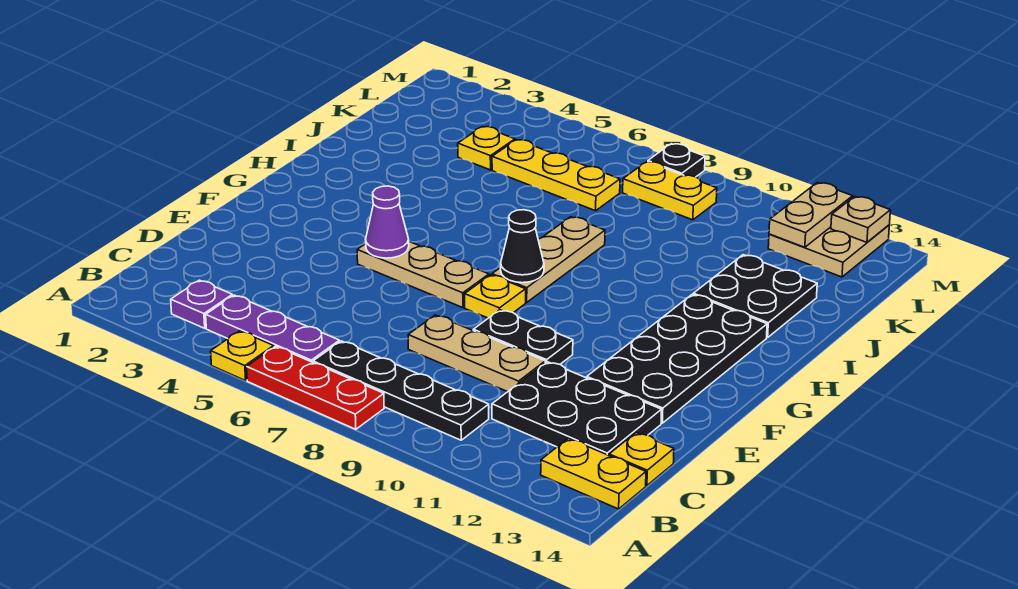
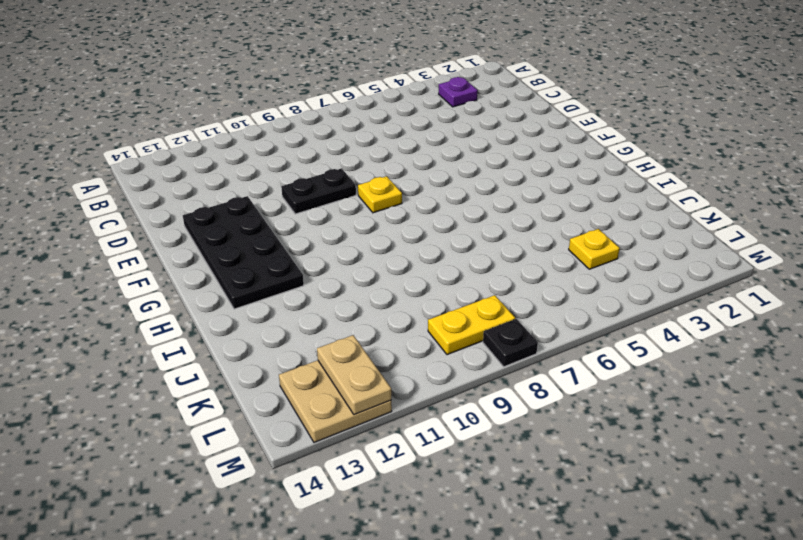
none -> yellow plate A5 level 1
none -> red plate A6:A8 level 1
none -> purple plate B4:B6 level 1

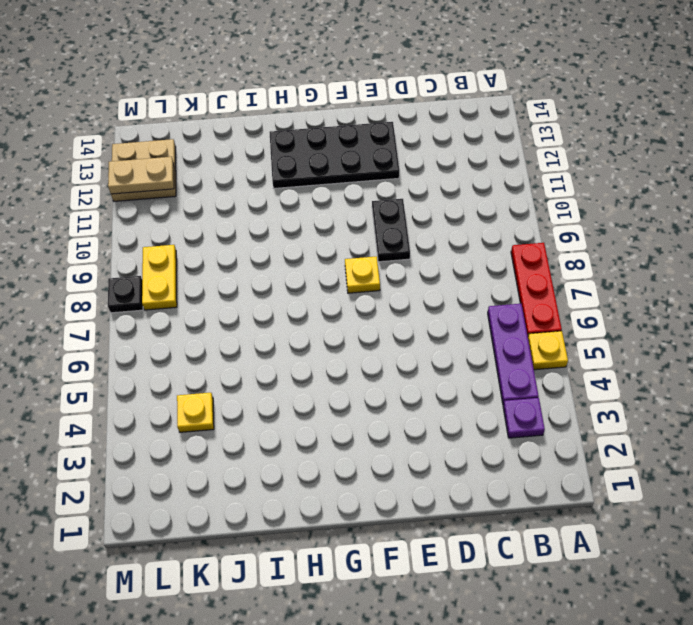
none -> black plate B7:B10 level 1
none -> yellow plate B13:B14 level 1
none -> black plate C11:D13 level 1

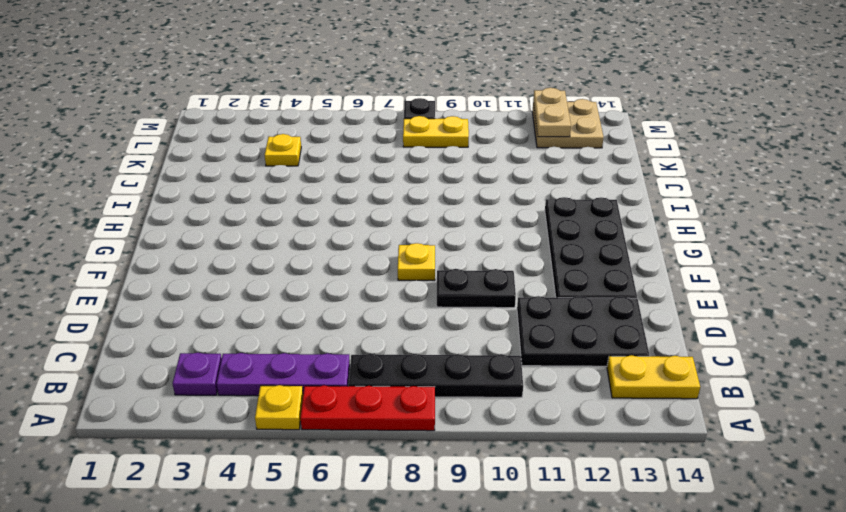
none -> yellow plate C14 level 1
none -> tan plate D8:D10 level 1
none -> tan plate F5:F7 level 1

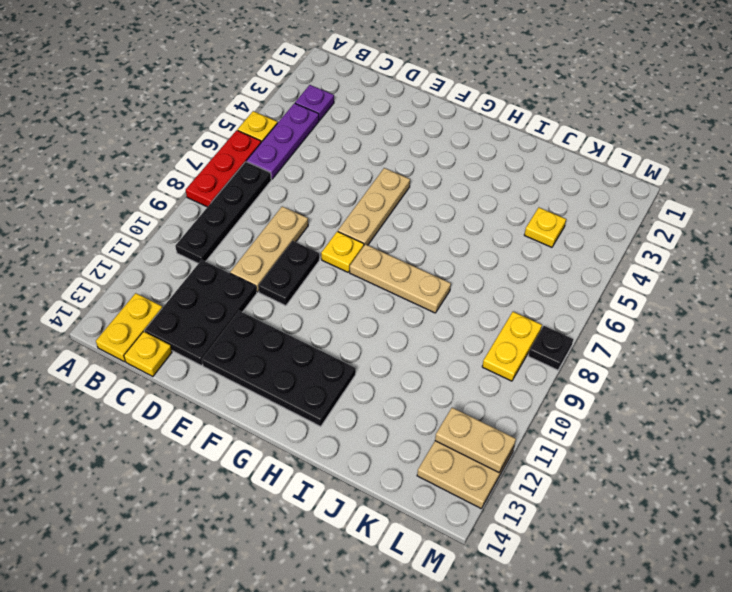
none -> black plate I12:J13 level 1
none -> yellow plate K5:K7 level 1
none -> purple cone F5 level 2

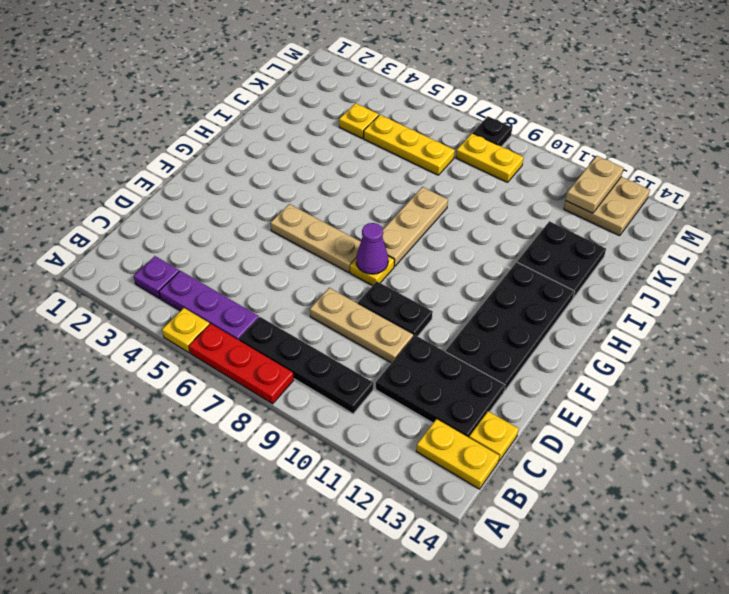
purple cone F8 level 2 -> purple cone F5 level 2
none -> black cone G8 level 2
none -> tan plate M13 level 2

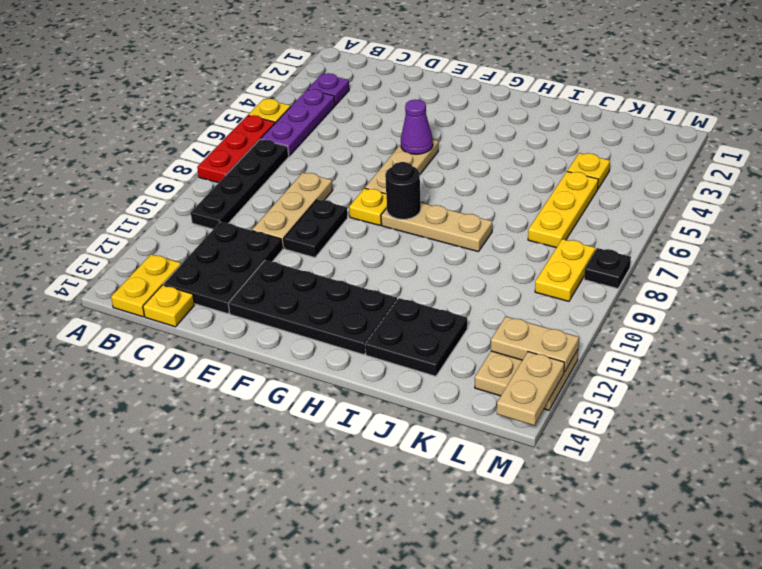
black round brick G8 level 2 -> black cone G8 level 2
tan plate M13:M14 level 2 -> tan plate M13 level 2

